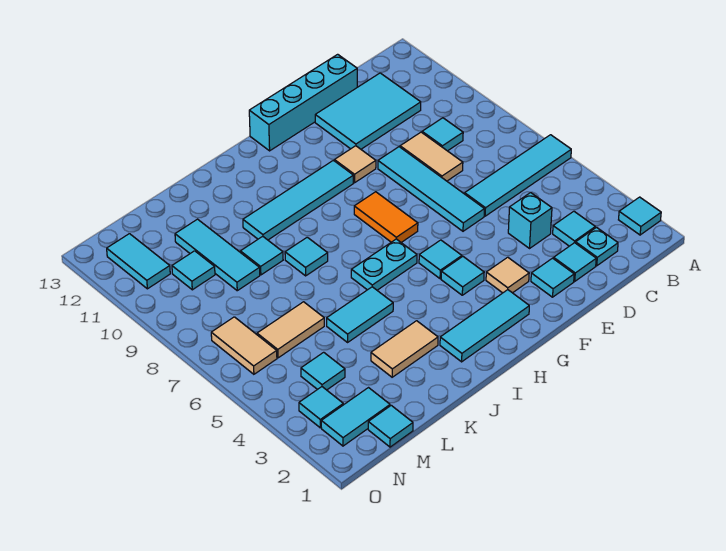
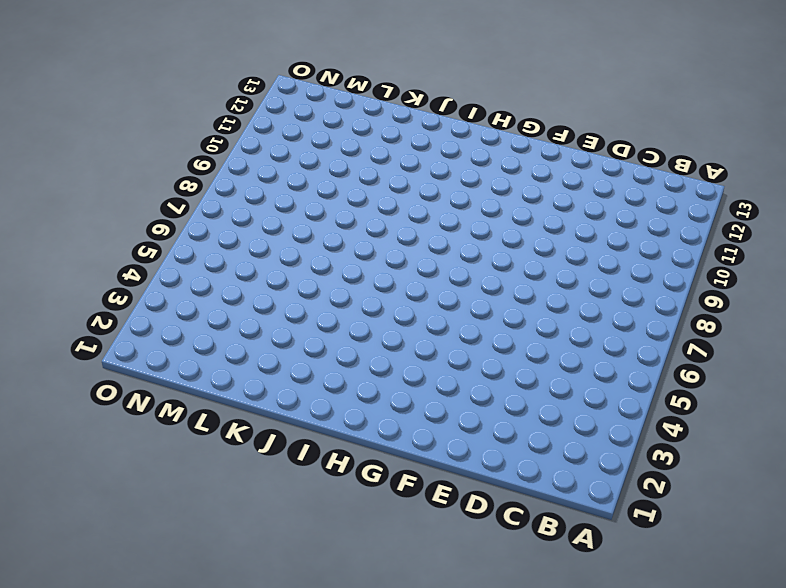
none -> cyan tile A2 level 1
none -> cyan tile A6:D6 level 1
none -> cyan plate C2 level 1
none -> cyan tile C3 level 1

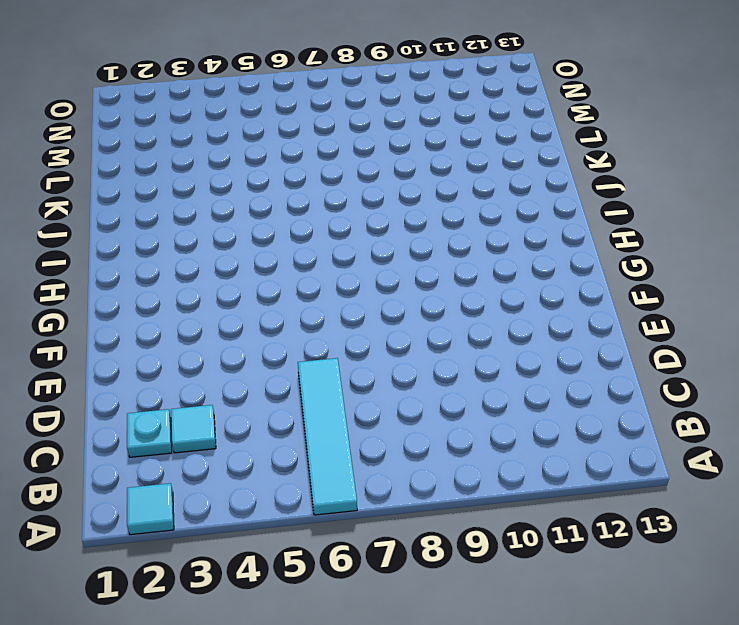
none -> cyan tile C9 level 1
none -> cyan tile C11:E12 level 1
none -> cyan tile D2 level 1
none -> cyan brick D4 level 1

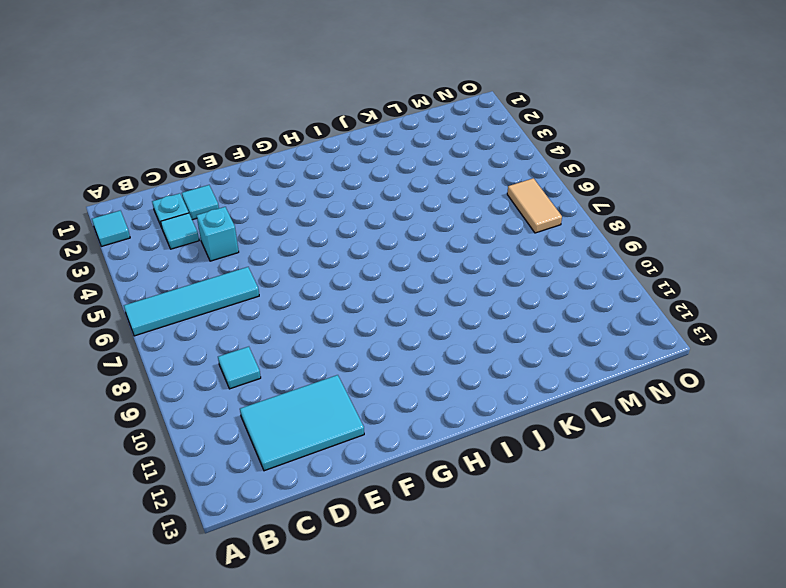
none -> tan tile D8:D9 level 1
none -> cyan brick D13:G13 level 1
none -> cyan tile E2 level 1
none -> cyan tile E6:E9 level 1

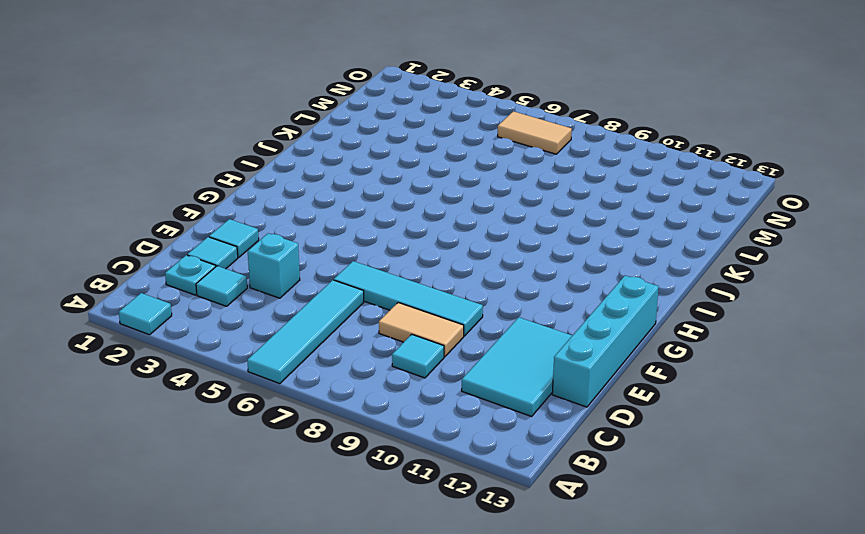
none -> tan tile F3 level 1
none -> tan tile F10 level 1
none -> cyan tile G2:I2 level 1
none -> cyan tile G4 level 1

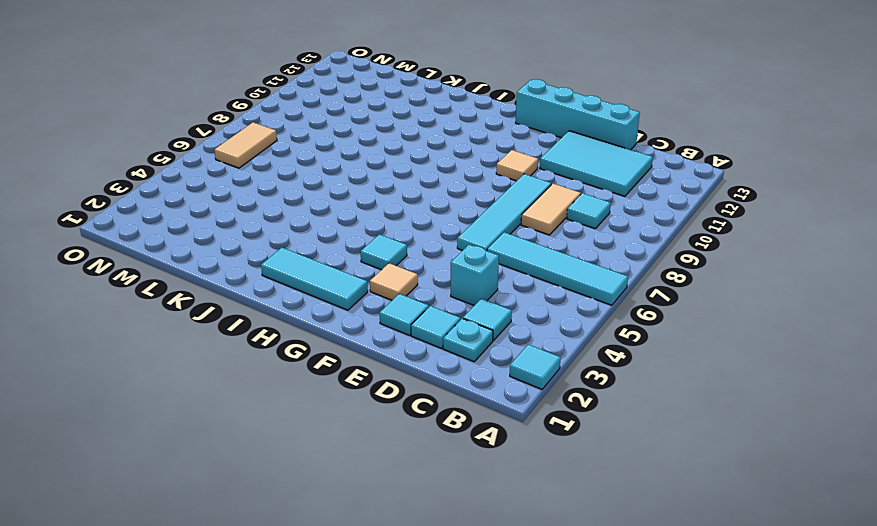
none -> cyan tile G5 level 1
none -> orange tile G7:G8 level 1
none -> cyan tile G10:J10 level 1
none -> cyan plate H6:I6 level 1

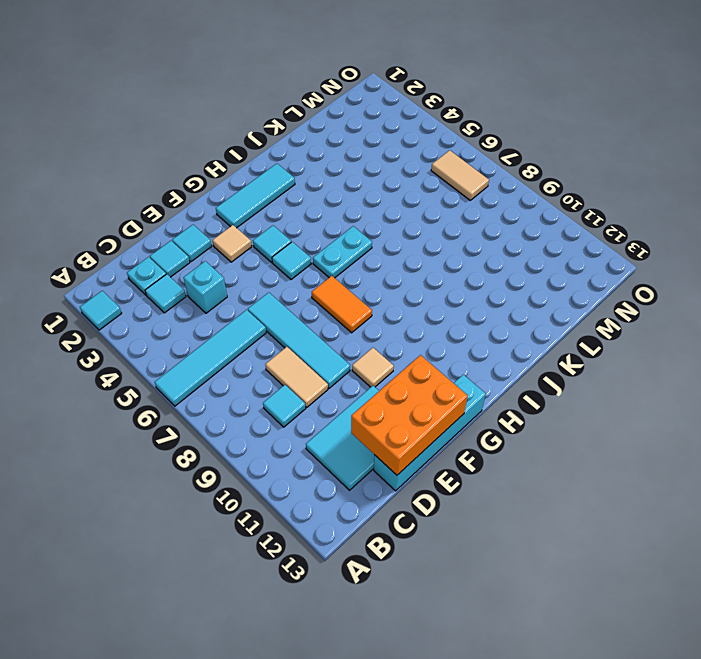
orange brick D12:F13 level 2 -> none
none -> cyan tile G10:J10 level 1
none -> tan tile J3:K3 level 1
none -> cyan tile J5:K5 level 1
none -> cyan tile J8 level 1

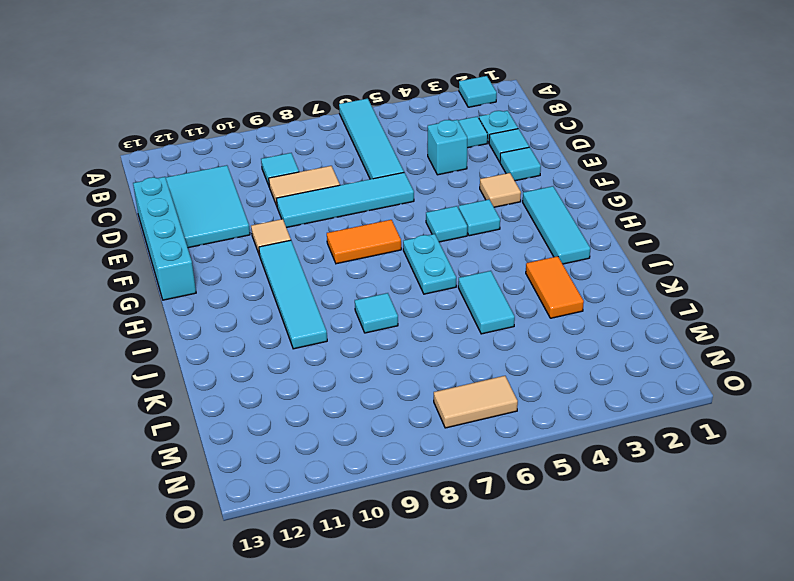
orange tile J3:K3 level 1 -> tan tile J3:K3 level 1
none -> cyan tile K9 level 1
none -> tan tile L6:M6 level 1
none -> cyan tile L9:L11 level 1
none -> cyan tile M1 level 1

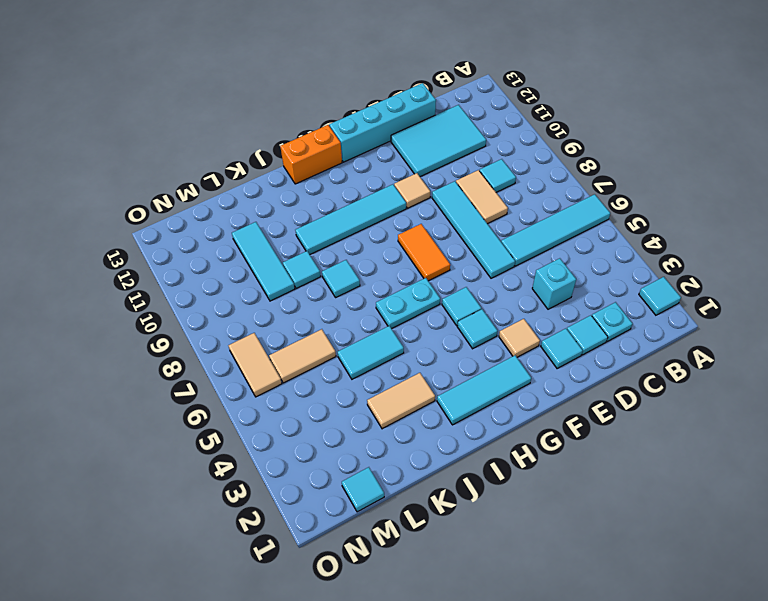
orange brick H13:I13 level 1 -> none
none -> cyan tile C3 level 1
none -> cyan tile M2:N2 level 1
none -> cyan tile M4 level 1
none -> cyan tile M10 level 1

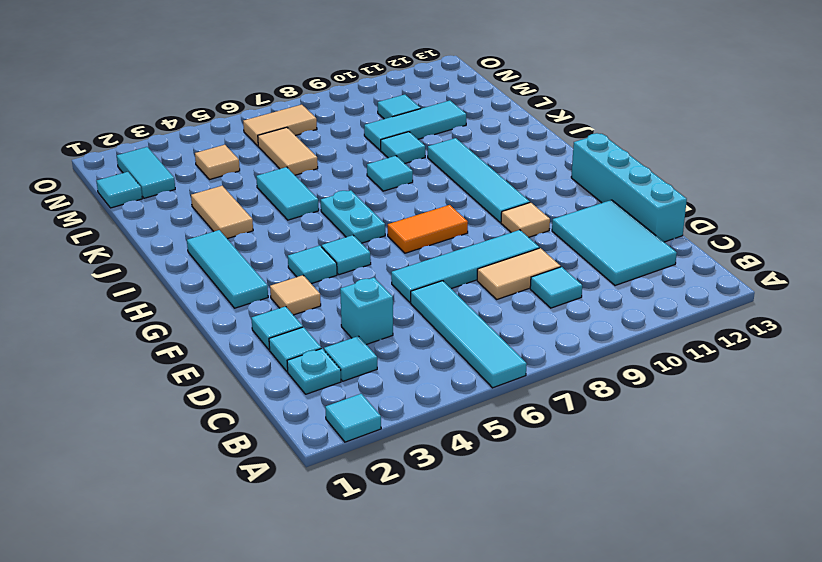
tan tile M4 level 1 -> cyan tile M4 level 1
none -> cyan tile N3 level 1
none -> cyan tile N11:N12 level 1

